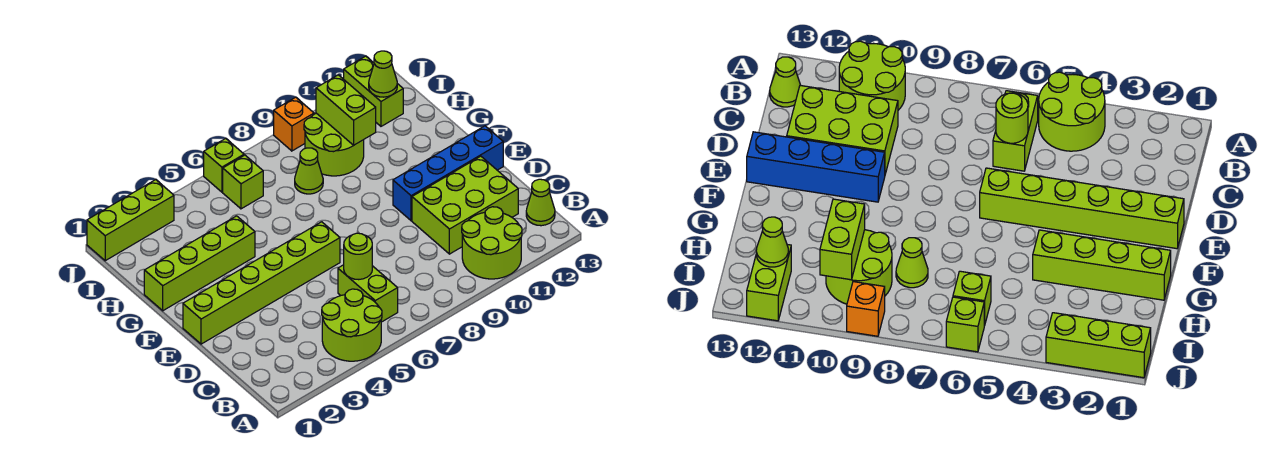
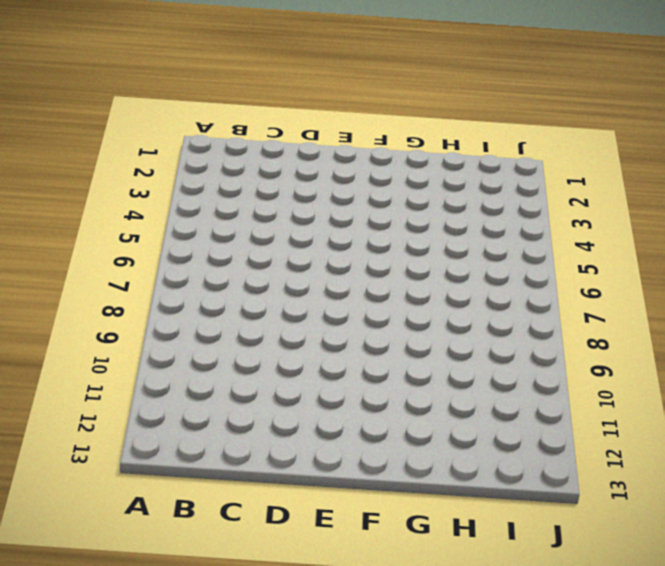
none -> lime round brick A4:B5 level 1
none -> lime round brick A10:B11 level 1
none -> lime brick B6:C6 level 1

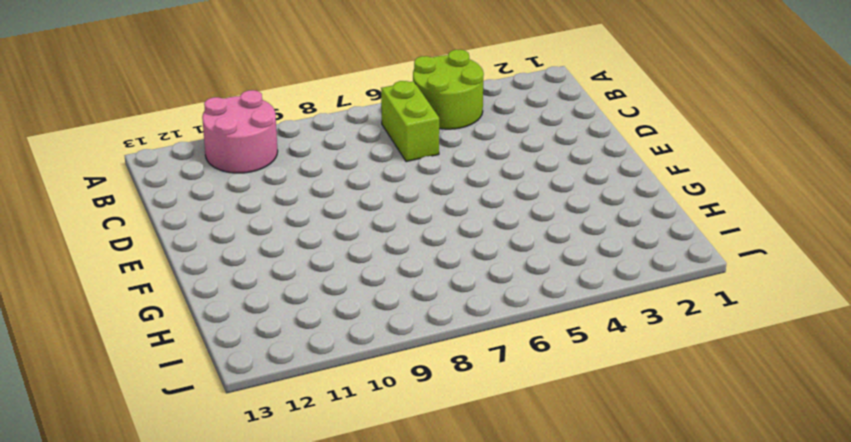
pink round brick A10:B11 level 1 -> lime round brick A10:B11 level 1
none -> lime cone B13 level 1
none -> lime brick C10:D12 level 1
none -> lime brick E1:E6 level 1

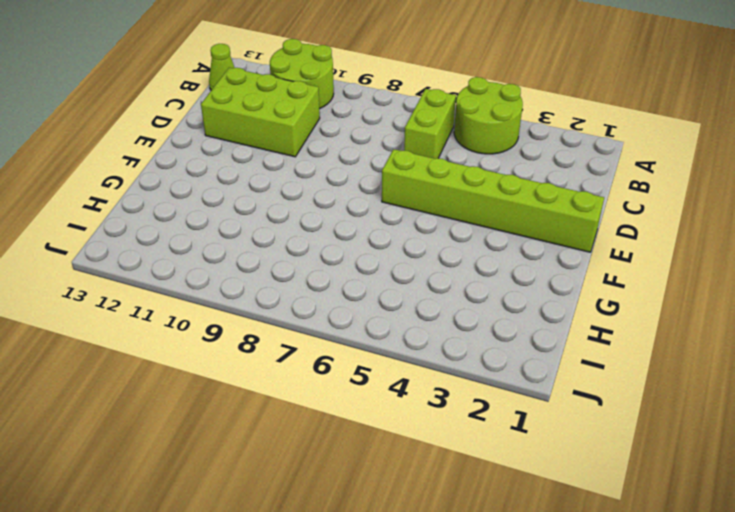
none -> blue brick E10:E13 level 1
none -> lime brick G1:G4 level 1
none -> lime cone H8 level 1

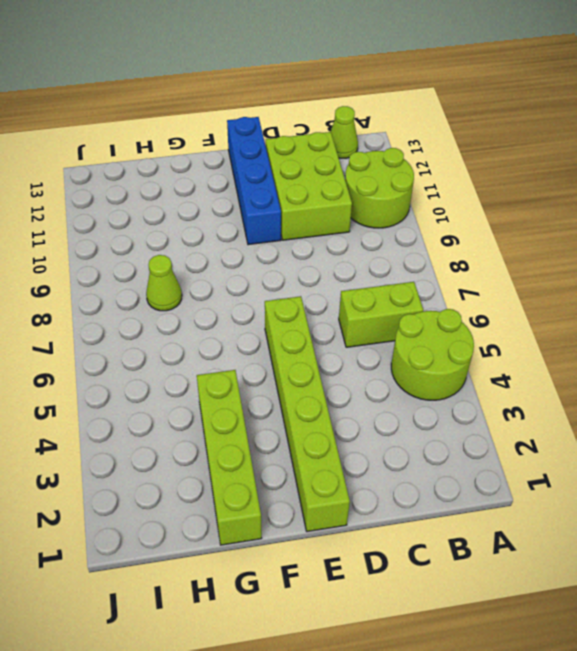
none -> lime round brick H9:I10 level 1
none -> lime brick I6 level 1
none -> lime brick I12:J12 level 1

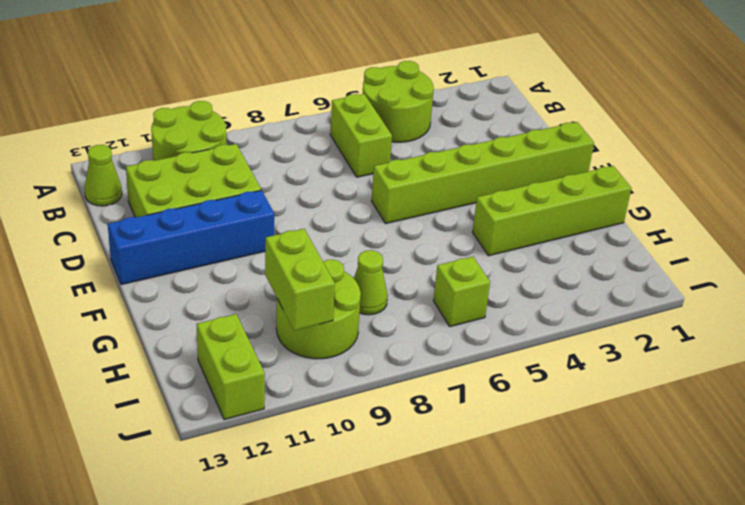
none -> lime brick J1:J3 level 1
none -> lime brick J6 level 1
none -> orange brick J9 level 1

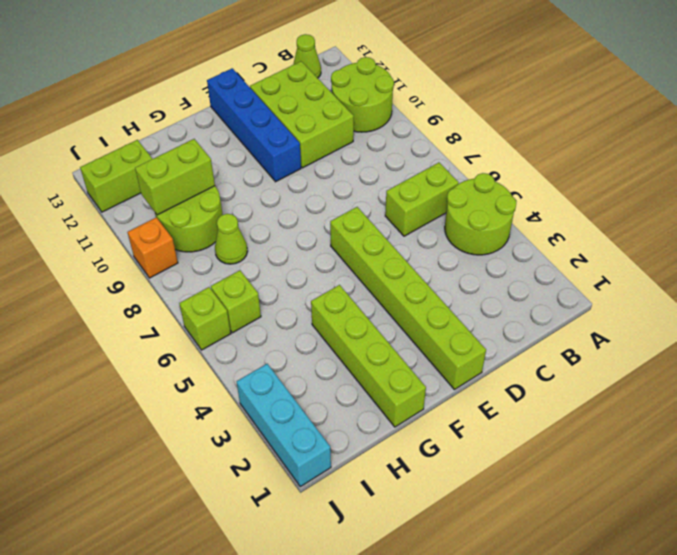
cyan brick J1:J3 level 1 -> lime brick J1:J3 level 1
none -> lime round brick C6 level 2
none -> lime cone I12 level 2

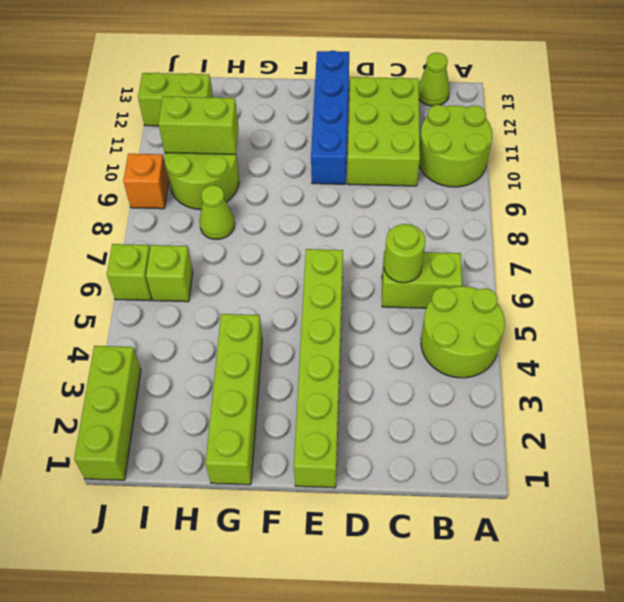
none -> lime cone I12 level 2

